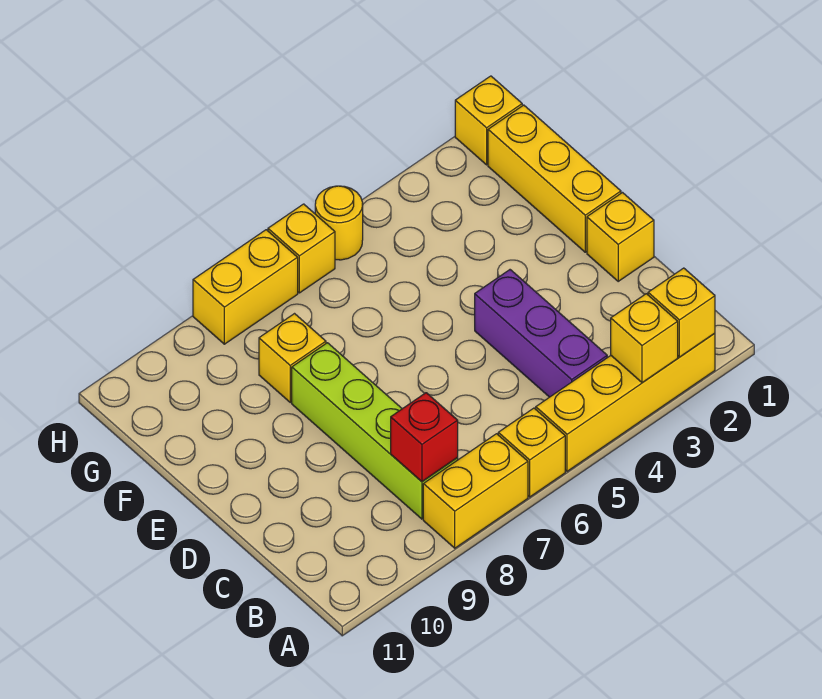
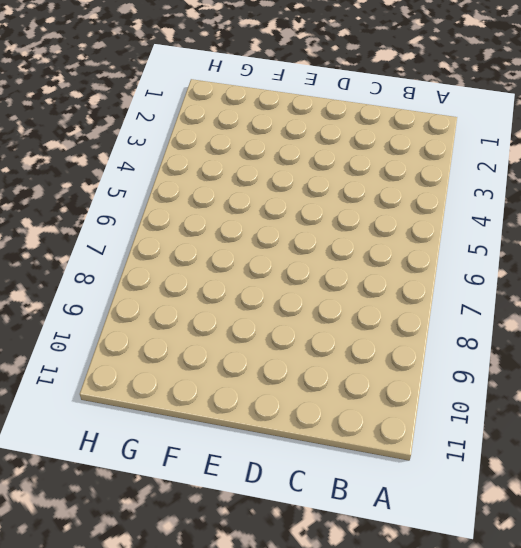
none -> yellow brick A2:A5 level 1
none -> yellow brick A6 level 1
none -> yellow brick A7:A8 level 1

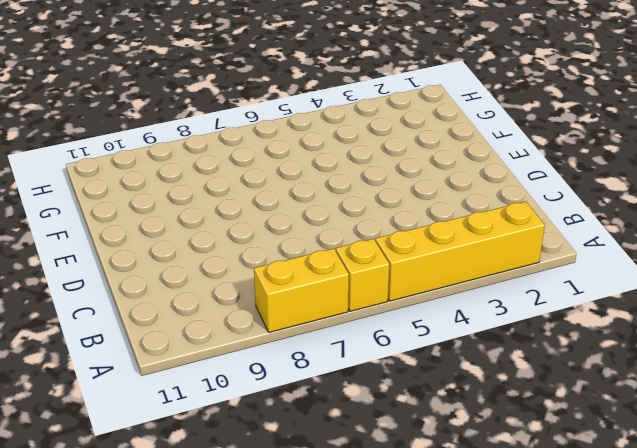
none -> purple brick B4:D4 level 1
none -> lime brick B8:E8 level 1
none -> yellow brick D1 level 1

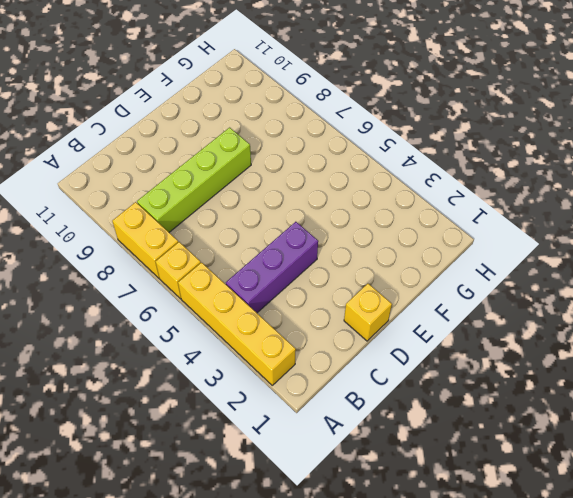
none -> yellow brick E1:G1 level 1
none -> yellow brick F8 level 1
none -> yellow brick H1 level 1

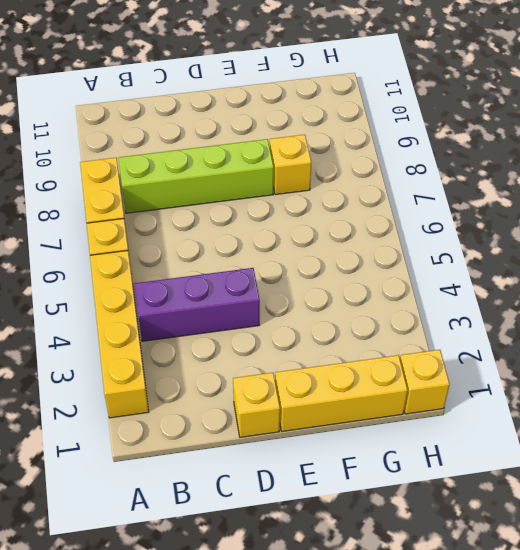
none -> yellow round brick H5 level 1
none -> yellow brick H6 level 1
none -> yellow brick H7:H8 level 1

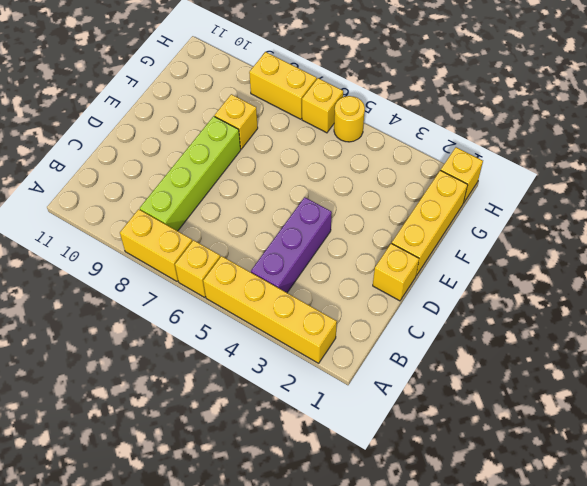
none -> yellow brick A2 level 2
none -> yellow brick A3 level 2
none -> red brick B8 level 2

